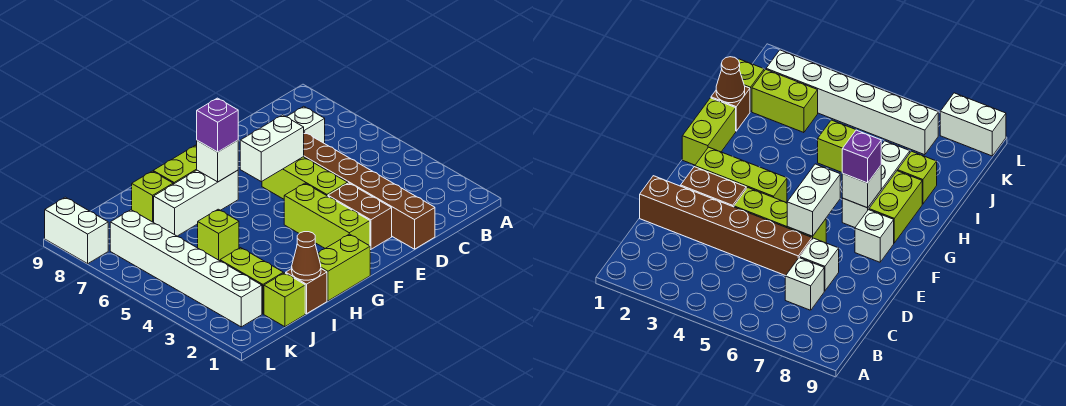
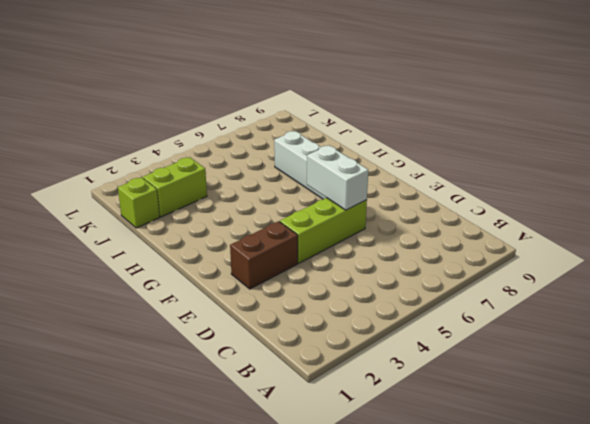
none -> white brick C7 level 1
none -> brown brick D1:D6 level 1
none -> white brick D7 level 1

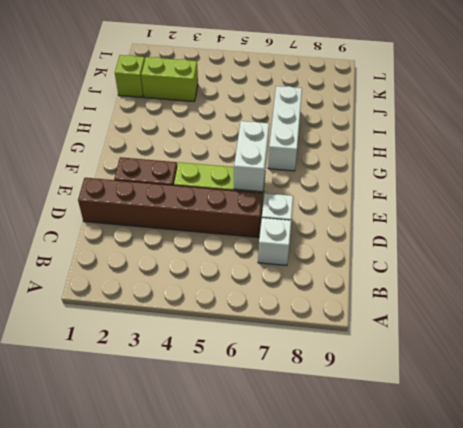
none -> lime brick F2:F4 level 1
none -> white brick F8 level 1
none -> lime brick G1:H1 level 1

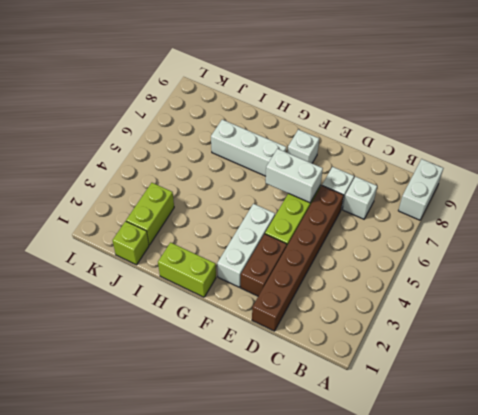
white brick A8:A9 level 1 -> white brick L8:L9 level 1
white brick F2:F4 level 1 -> lime brick F2:F4 level 1
none -> lime brick G8:H8 level 1
none -> brown brick I1 level 1
none -> lime brick I5 level 1

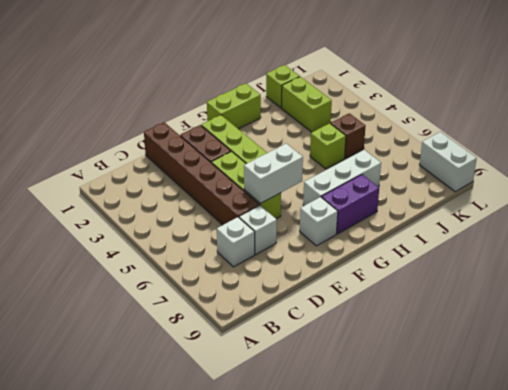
purple brick G8:H8 level 1 -> lime brick G8:H8 level 1
brown brick J5 level 1 -> brown brick I1 level 1
none -> lime brick I8 level 1
none -> white brick K2:K7 level 1
none -> white brick G7 level 2

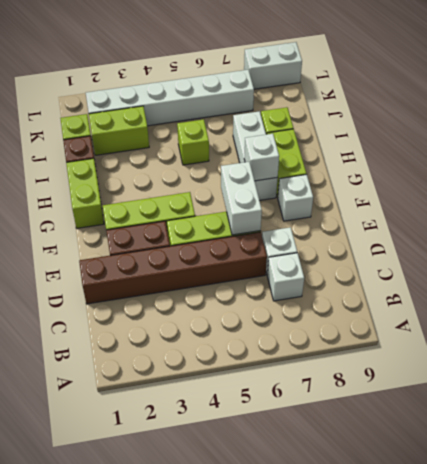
none -> brown cone I1 level 2
none -> purple brick G7 level 3

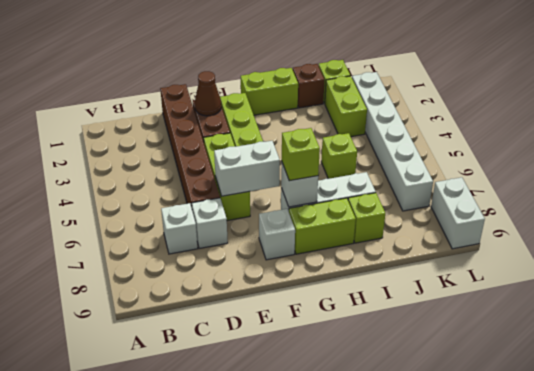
brown cone E2 level 2 -> brown cone I1 level 2
lime brick G7 level 3 -> purple brick G7 level 3

